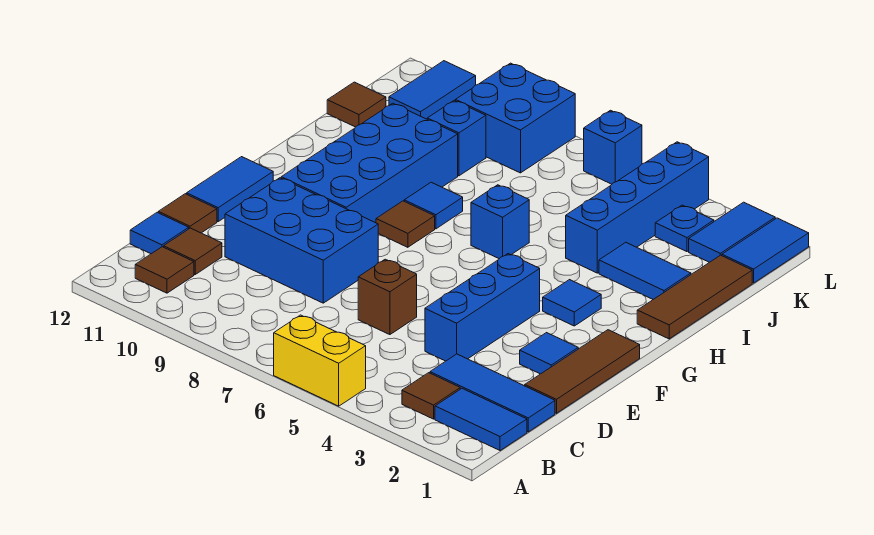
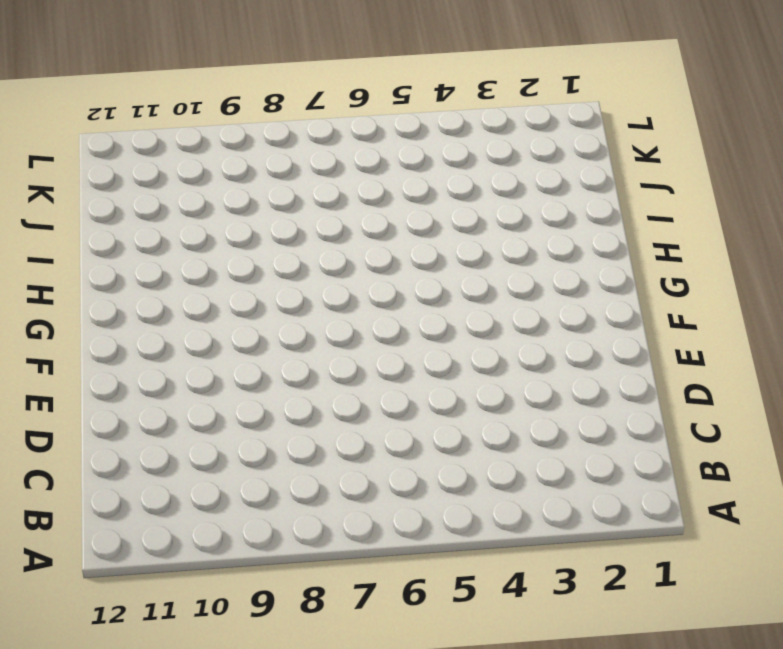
none -> yellow brick A5:A6 level 1
none -> blue tile B1:B2 level 1
none -> brown tile B3 level 1
none -> brown tile B11 level 1

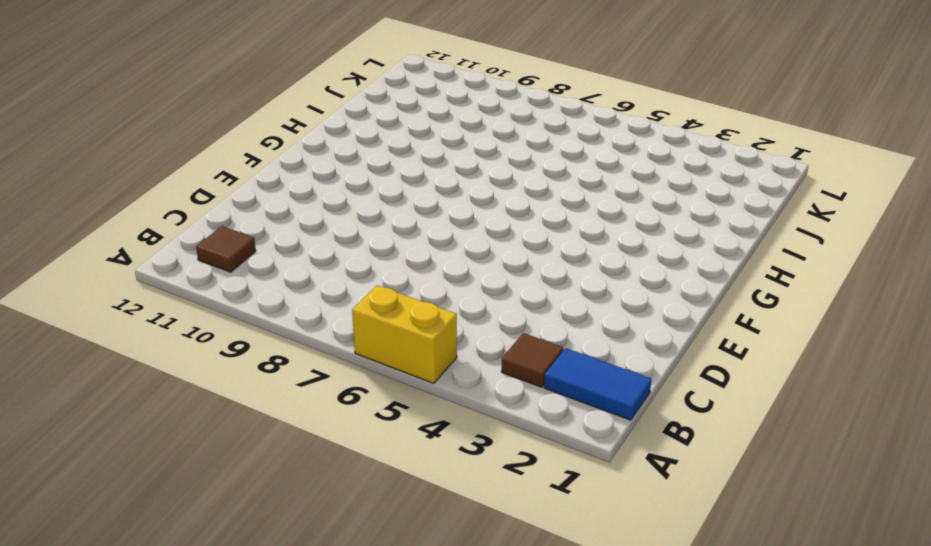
none -> blue tile C1:C3 level 1
none -> brown tile C11 level 1
none -> blue tile C12 level 1
none -> brown tile D1:F1 level 1

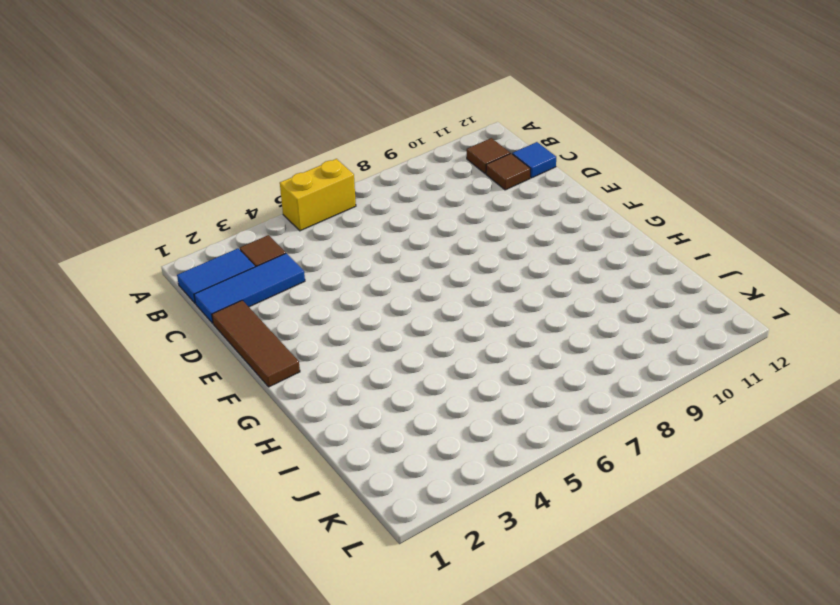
none -> blue brick D4:F4 level 1
none -> brown brick D6 level 1
none -> blue brick D8:E10 level 1
none -> brown tile D12 level 1

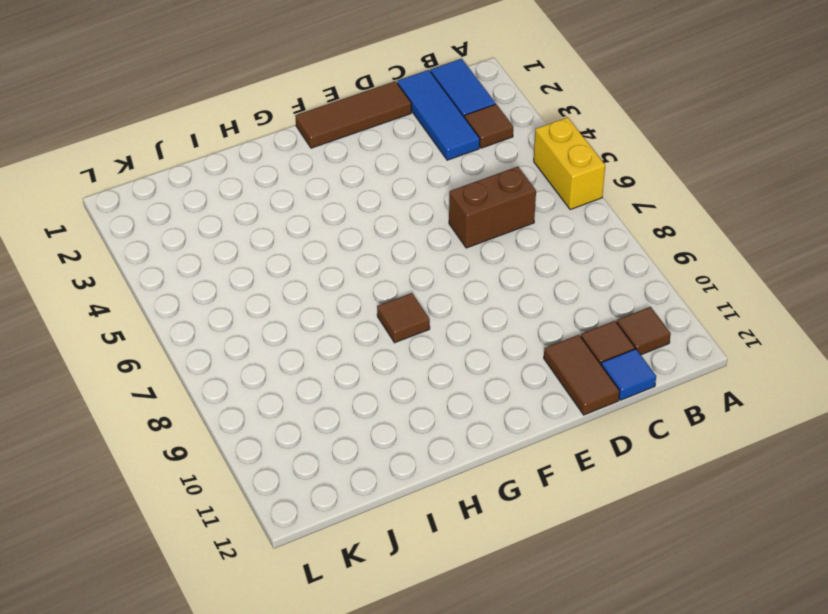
brown brick C6:D6 level 1 -> brown brick D6 level 1
brown tile D11:D12 level 1 -> brown tile D12 level 1
none -> blue brick D4:F4 level 1
none -> blue brick D8:E10 level 1
none -> blue tile E2 level 1
none -> blue tile E12:F12 level 1

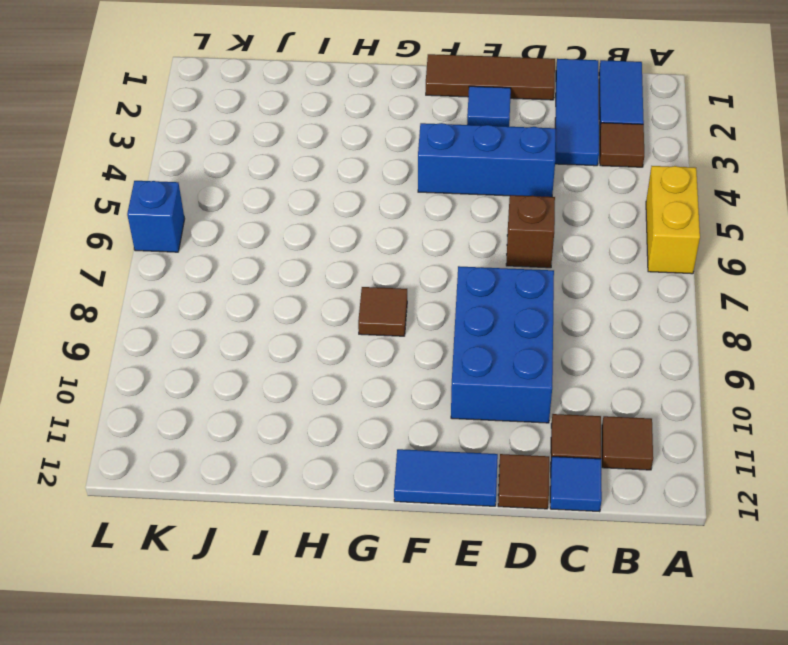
none -> blue brick F9:I10 level 1
none -> blue tile G3 level 1
none -> brown tile H1:J1 level 1
none -> blue brick H6 level 1

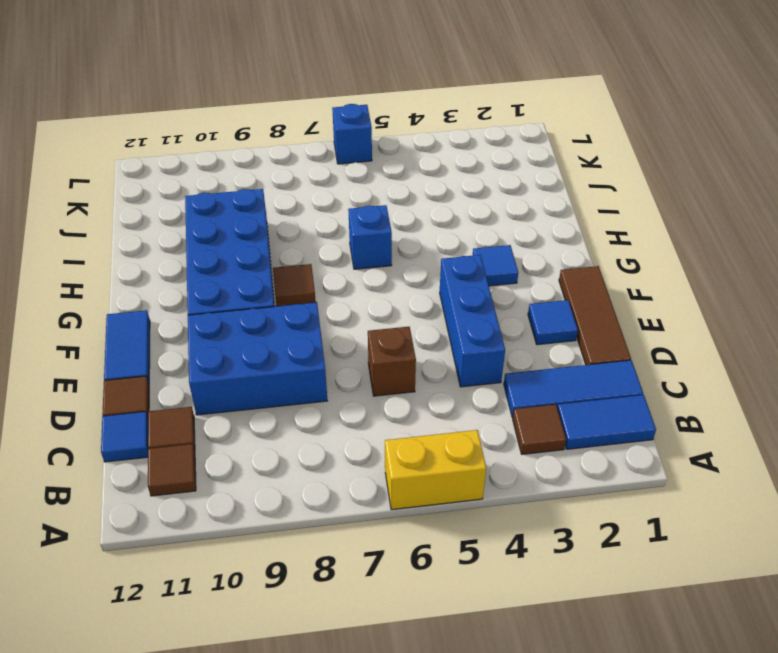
none -> brown tile H1:J1 level 1
none -> blue tile H8 level 1
none -> blue tile I2:I3 level 1
none -> blue brick I4:L4 level 1

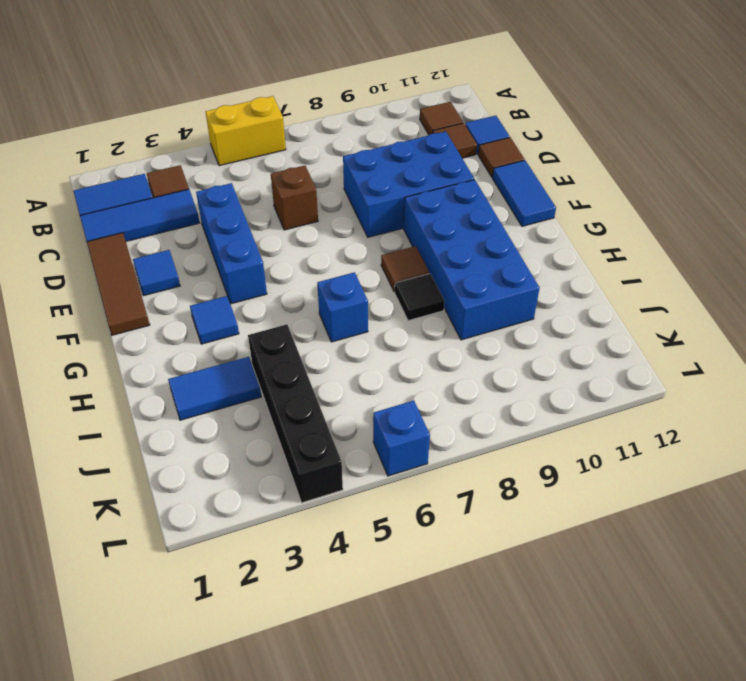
black tile H8 level 1 -> blue tile H8 level 1
black brick I4:L4 level 1 -> blue brick I4:L4 level 1
none -> brown tile H1:J1 level 1
none -> blue brick J9 level 1
none -> brown tile J12 level 1
none -> blue tile K1:L1 level 1

